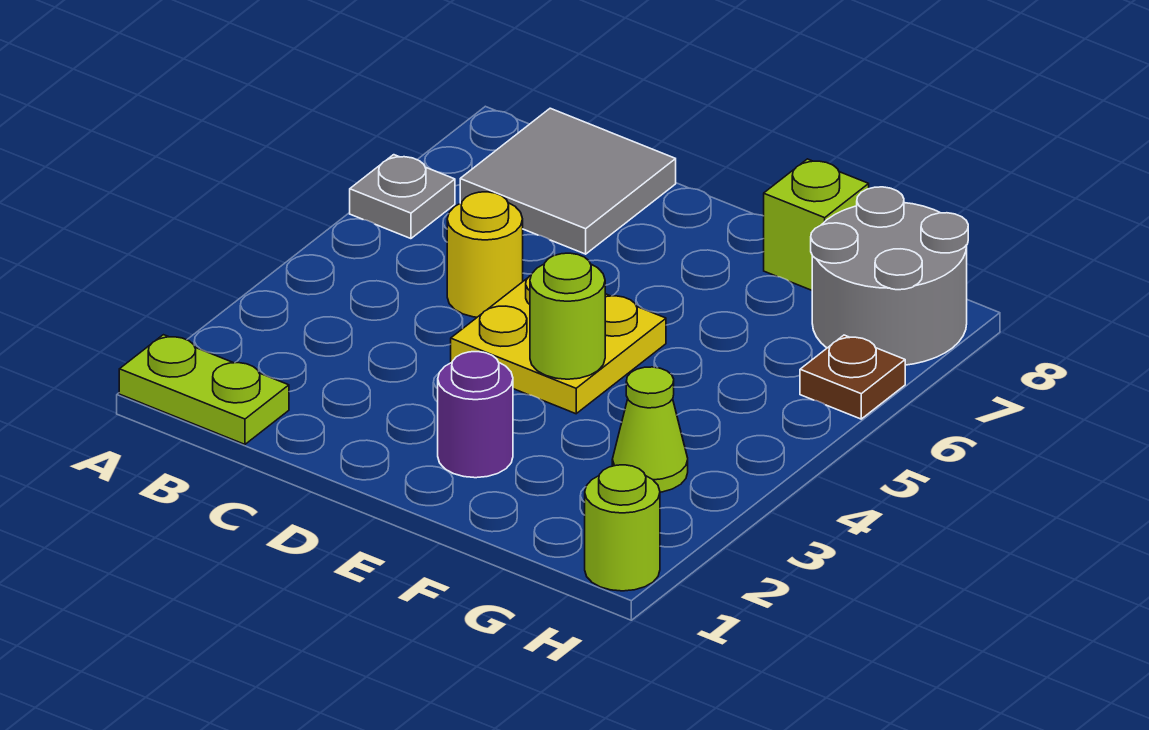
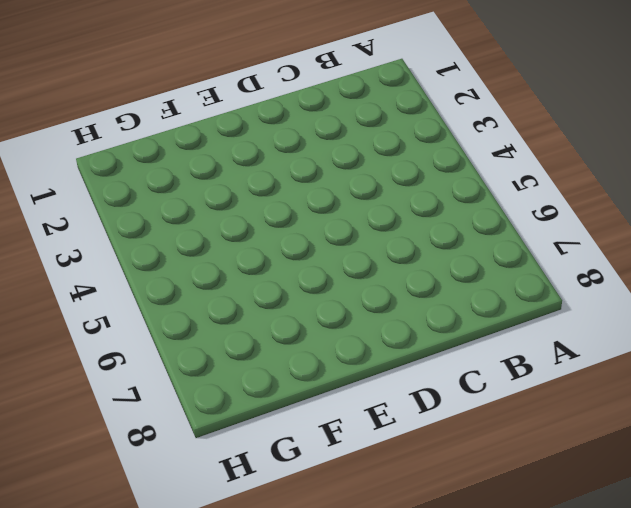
none -> lime plate A1:B1 level 1
none -> grey plate A6 level 1
none -> grey tile B7:C8 level 1

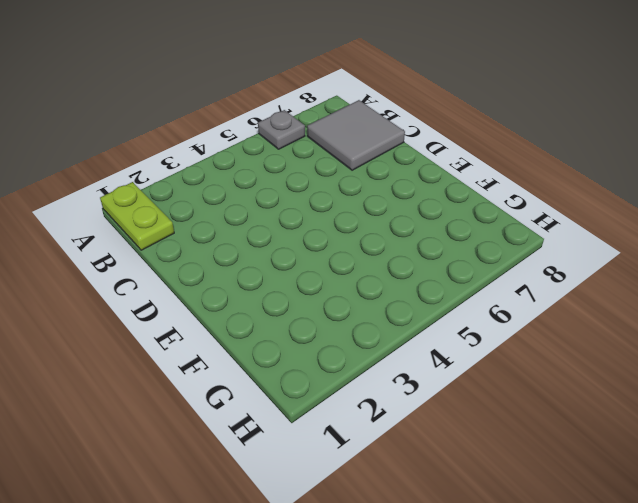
none -> yellow round brick C5 level 1
none -> yellow plate D4:E5 level 1
none -> purple round brick E2 level 1

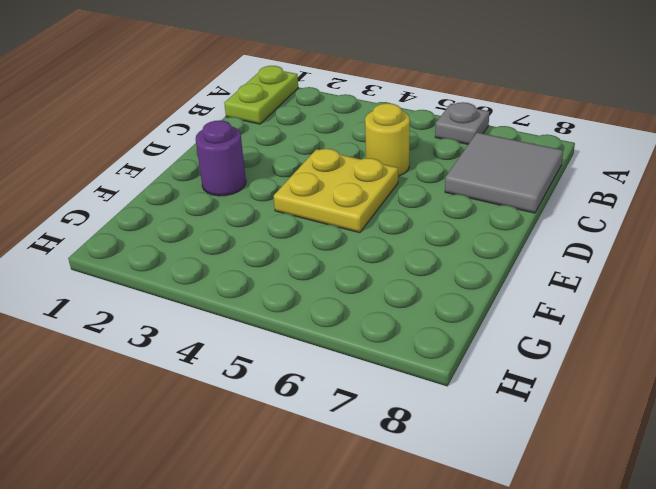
none -> lime brick F8 level 1
none -> lime cone G3 level 1
none -> grey round brick G7:H8 level 1

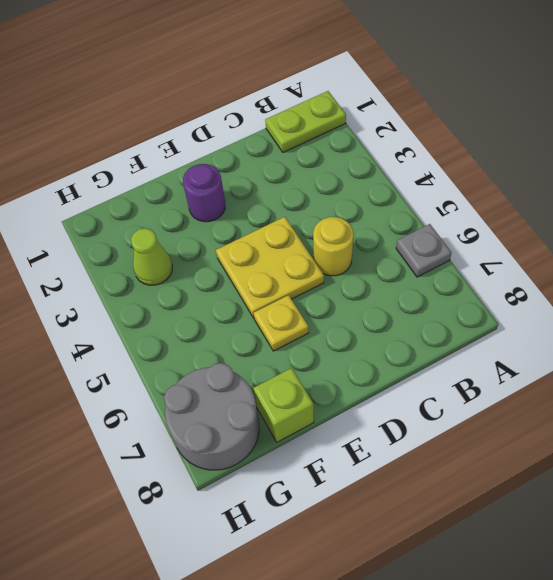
yellow plate E6 level 1 -> none
none -> grey tile B7:C8 level 1
none -> lime round brick H1 level 1
none -> brown plate H6 level 1

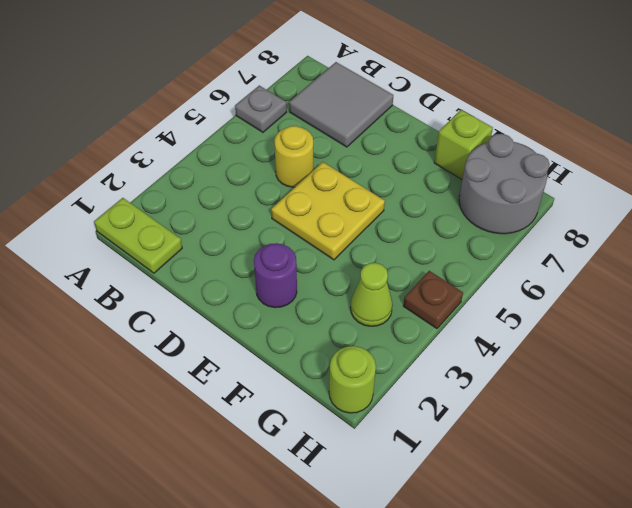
brown plate H4 level 1 -> brown plate H6 level 1
none -> lime round brick E4 level 2

